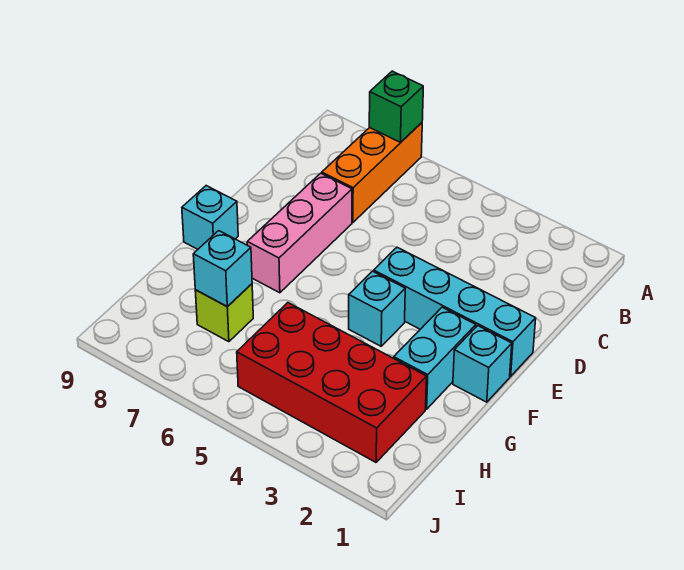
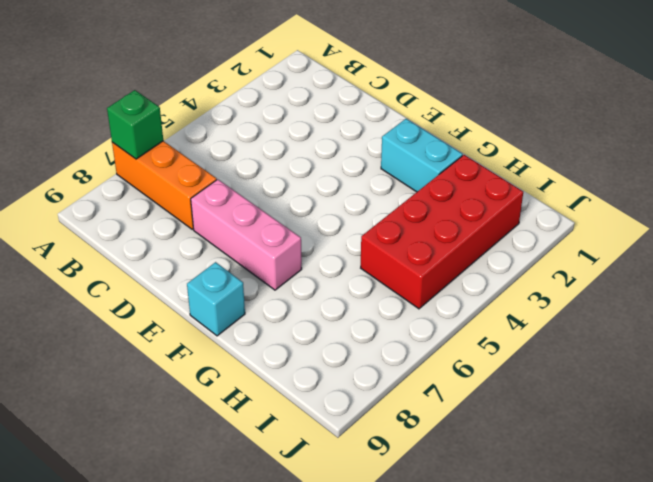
none -> cyan brick E1:E4 level 1
none -> cyan brick F1 level 1

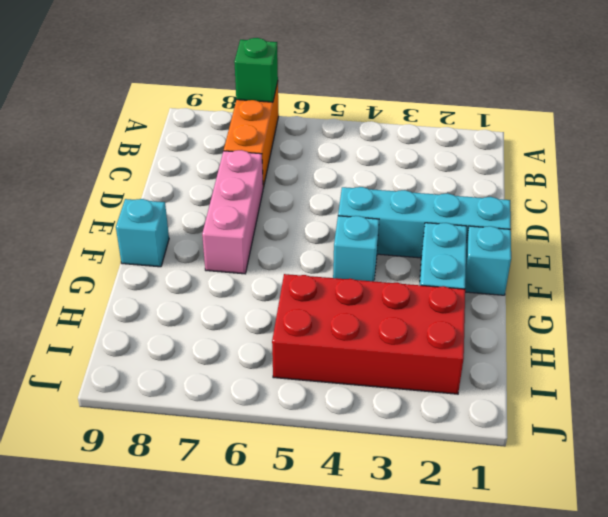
none -> lime brick H7 level 1
none -> cyan brick H7 level 2

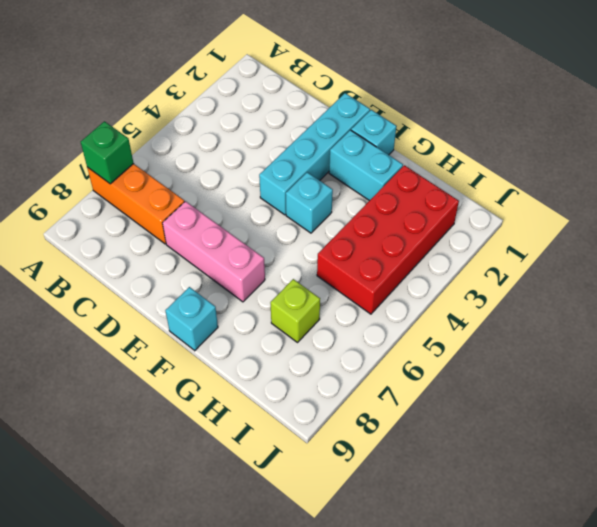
none -> cyan brick H7 level 2

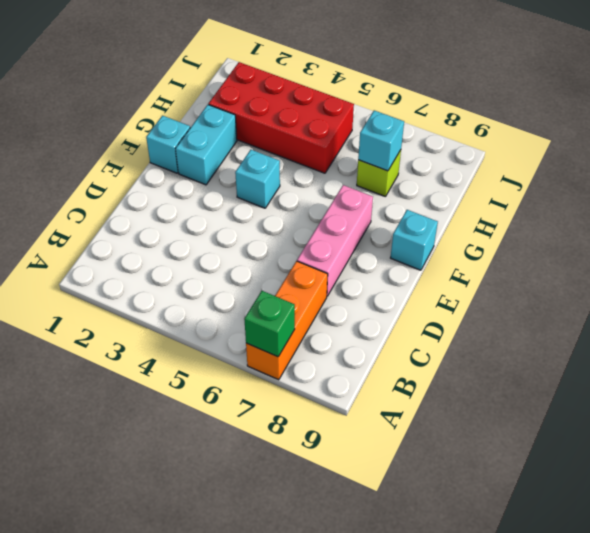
none -> cyan brick E1:E4 level 1

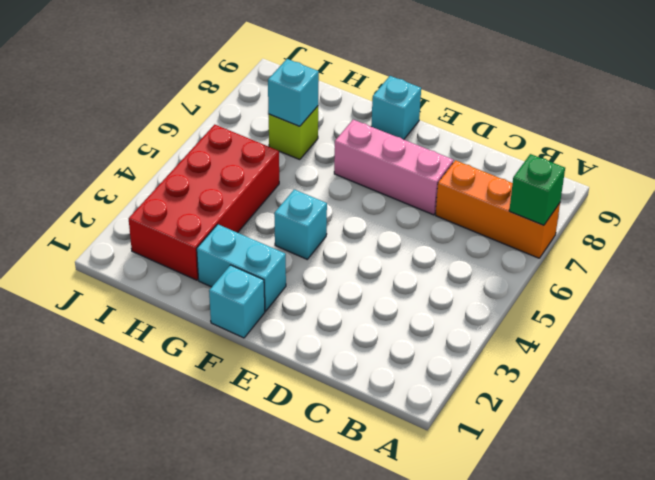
none -> cyan brick E1:E4 level 1

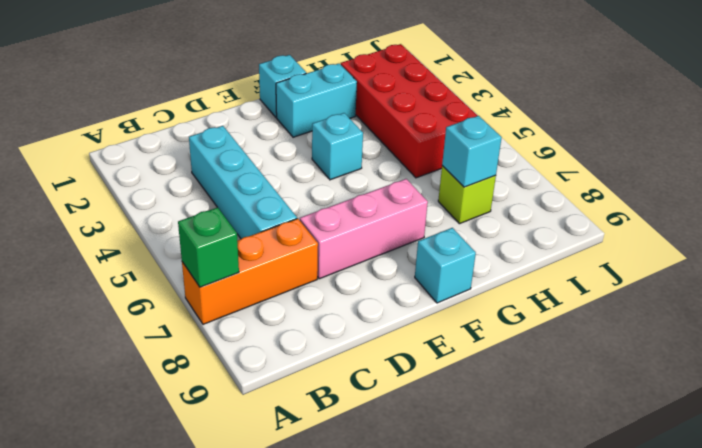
cyan brick C3:C6 level 1 -> cyan brick E1:E4 level 1

